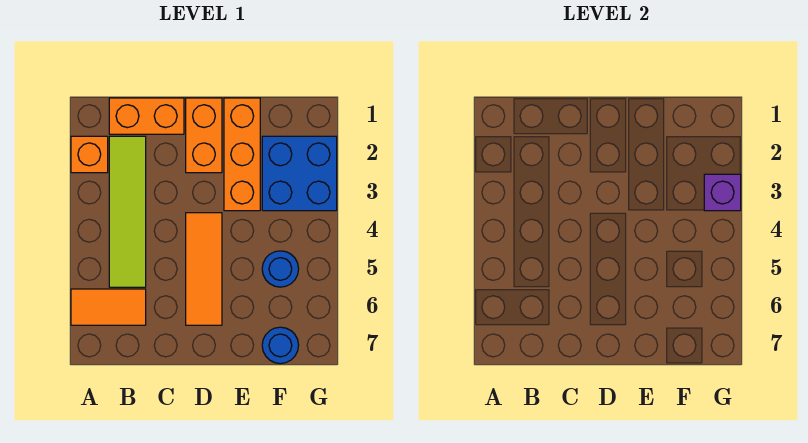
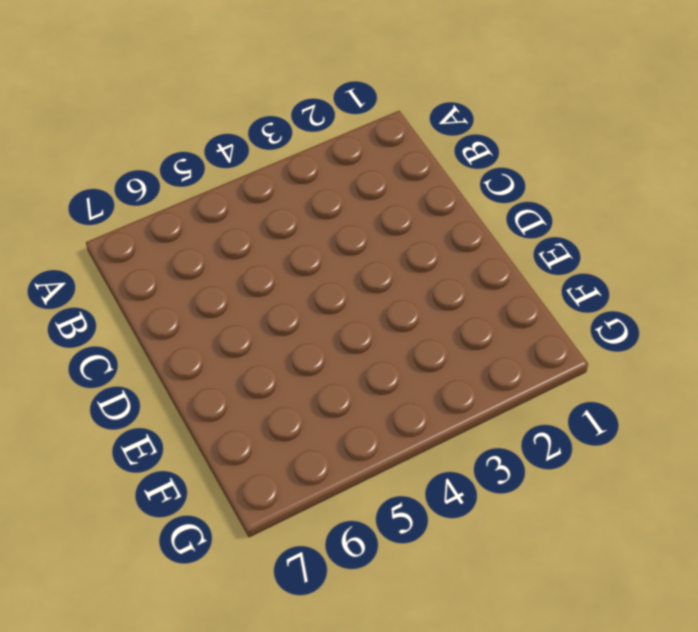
none -> orange brick A2 level 1
none -> orange tile A6:B6 level 1

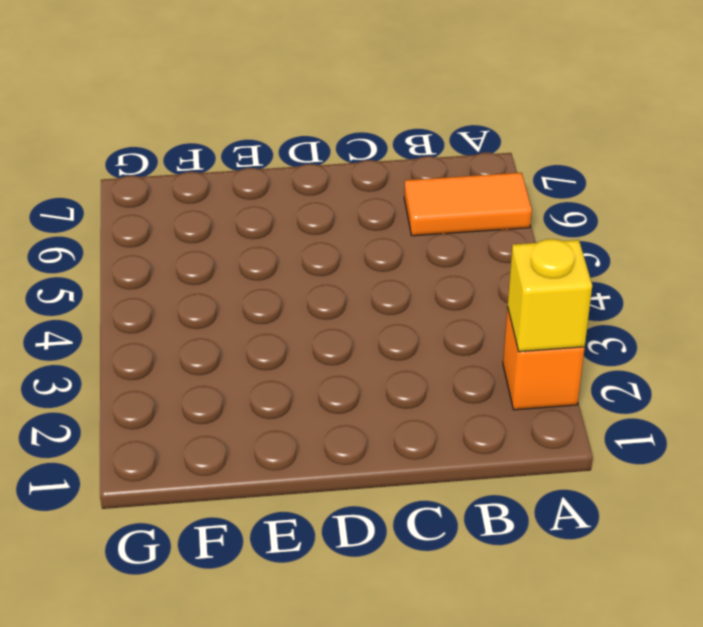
yellow brick A2 level 2 -> none
none -> orange brick B1:C1 level 1
none -> lime tile B2:B5 level 1

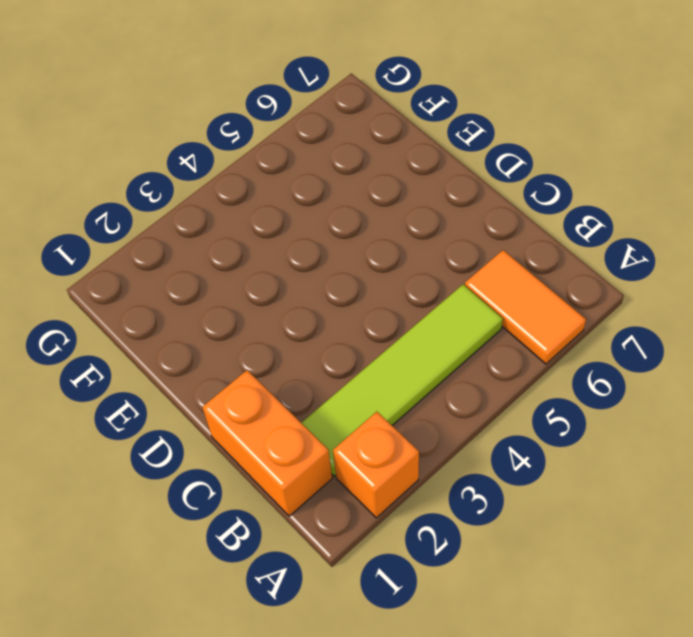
none -> orange brick D1:D2 level 1
none -> orange tile D4:D6 level 1

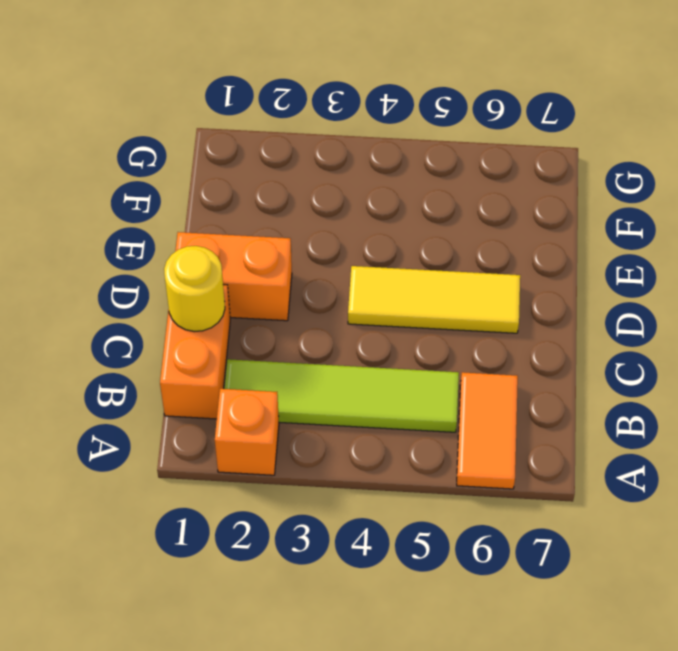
yellow round brick C1 level 2 -> none
yellow tile D4:D6 level 1 -> orange tile D4:D6 level 1
none -> orange brick E1:E3 level 1
none -> blue brick F2:G3 level 1

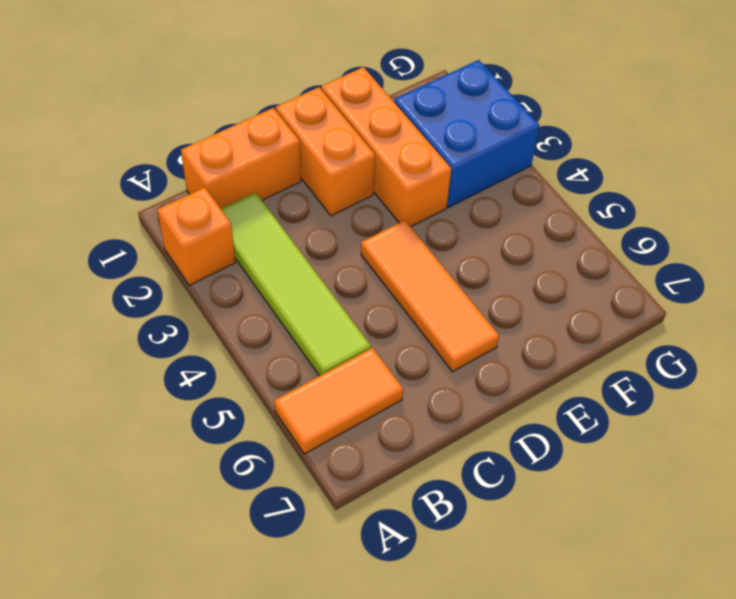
none -> blue round brick F5 level 1
none -> blue round brick F7 level 1

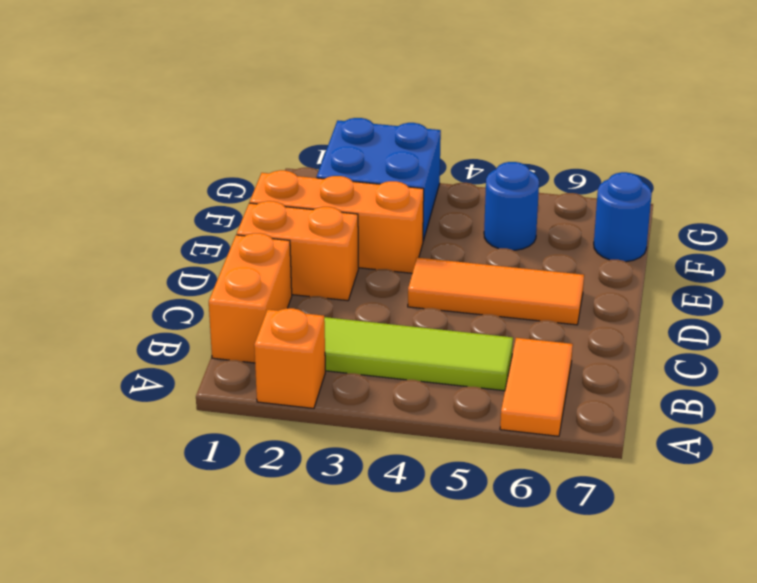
none -> purple brick G3 level 2

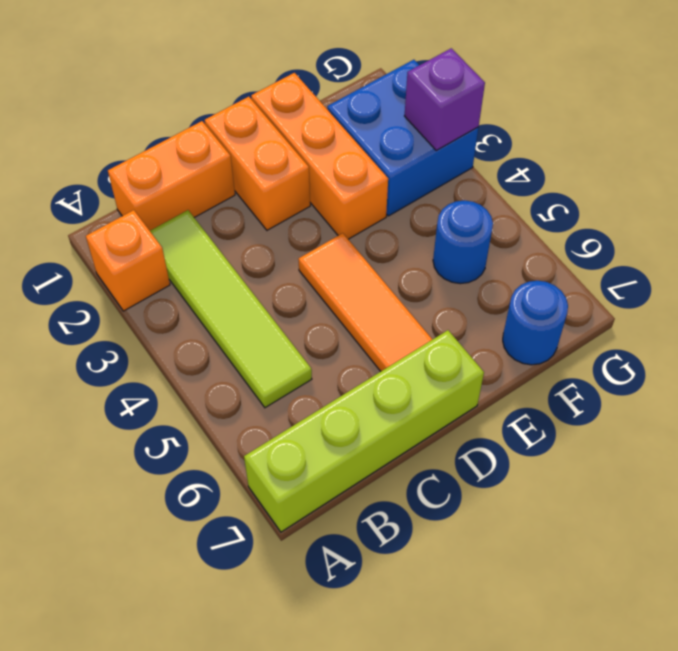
lime brick A7:D7 level 1 -> none
none -> orange tile A6:B6 level 1

